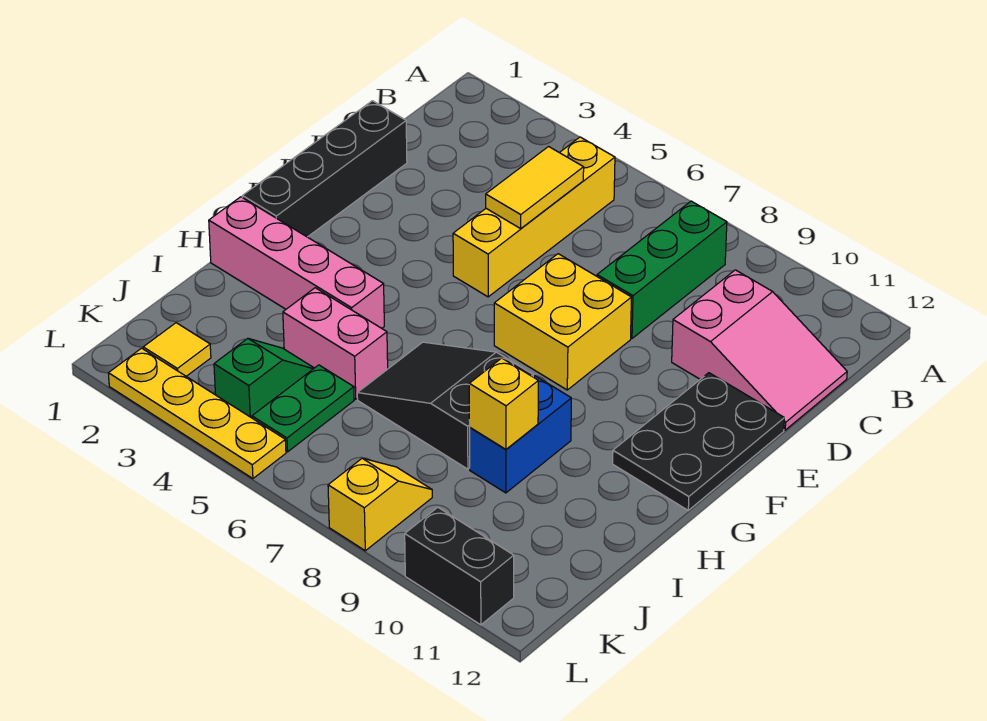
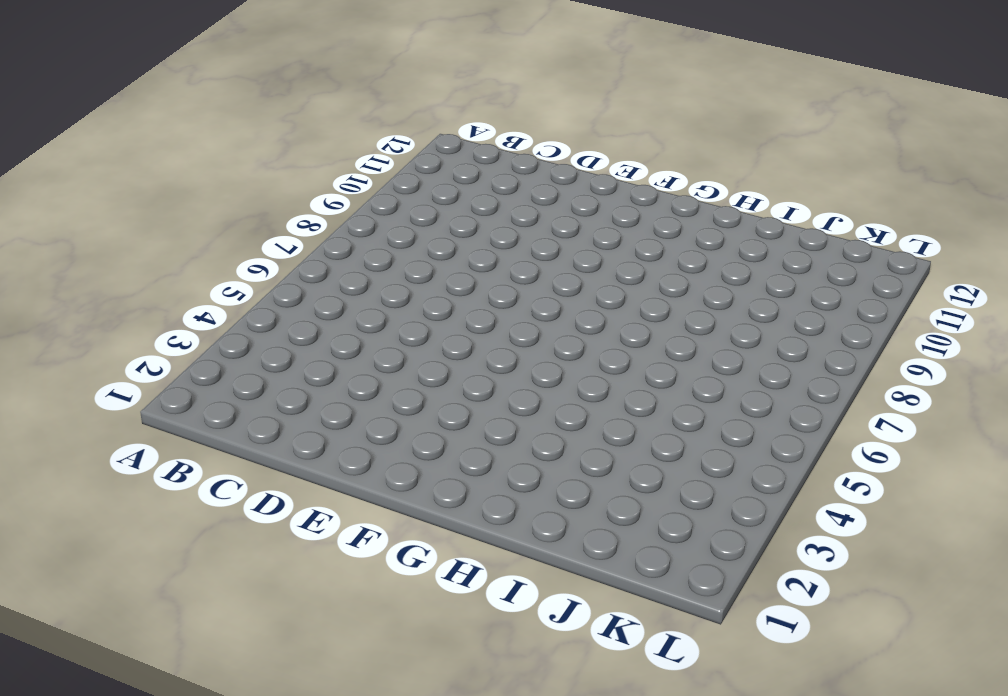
none -> yellow brick B5:E5 level 1
none -> green brick B8:D8 level 1
none -> pink slope C10:D12 level 1 top 10

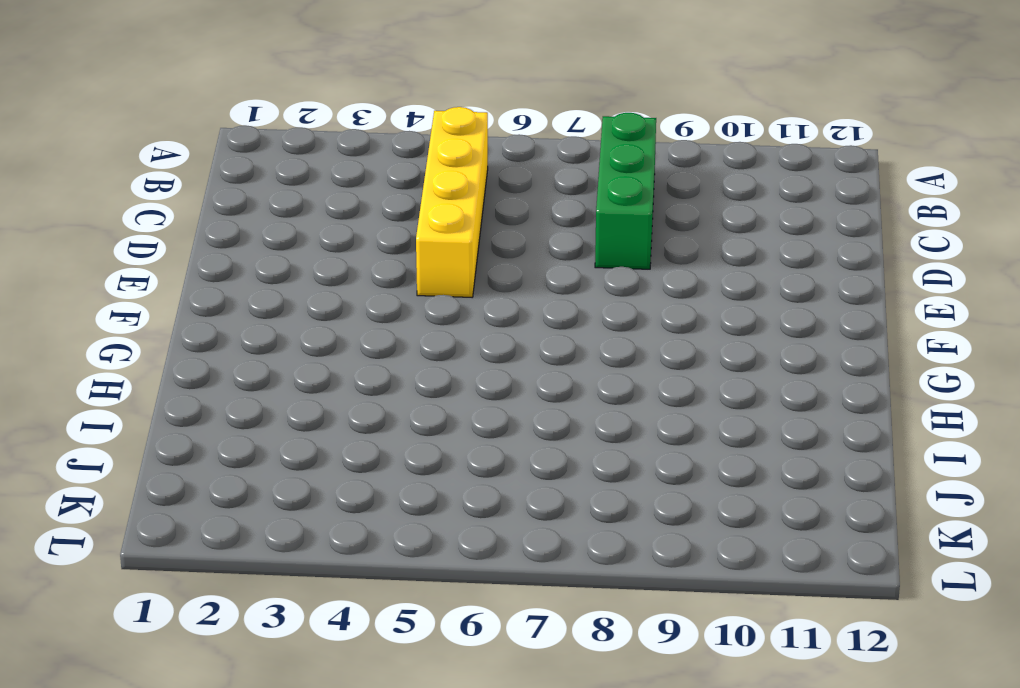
none -> pink slope C10:D12 level 1 top 10
none -> black brick D1:G1 level 1
none -> yellow brick E7:F8 level 1

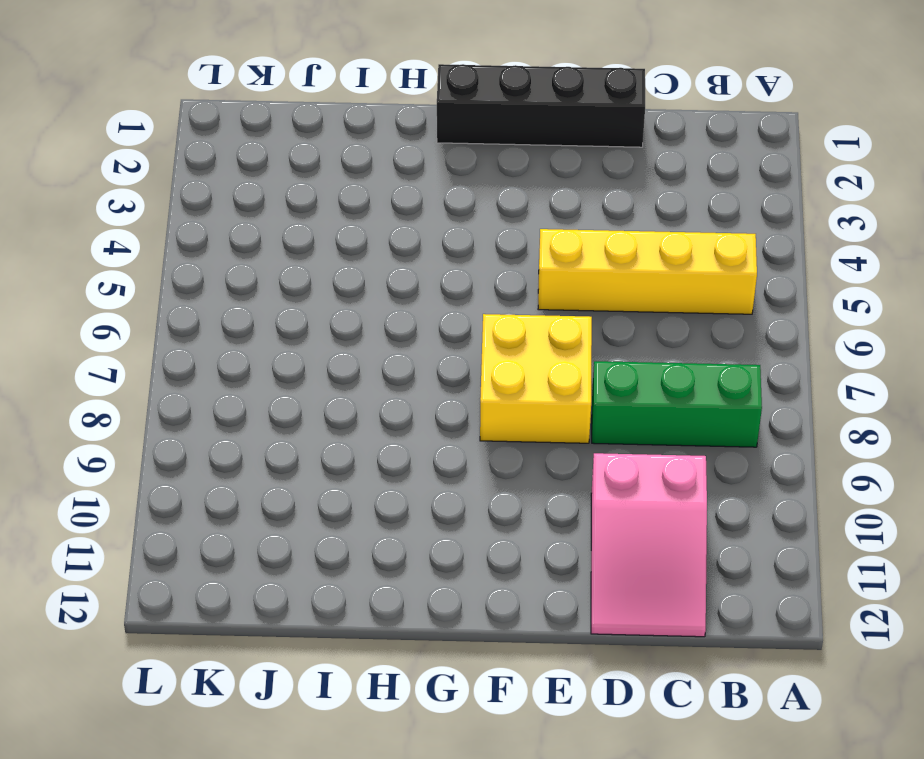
none -> black plate E11:G12 level 1
none -> pink brick H1:H4 level 1
none -> black slope H6:I8 level 1 top 8

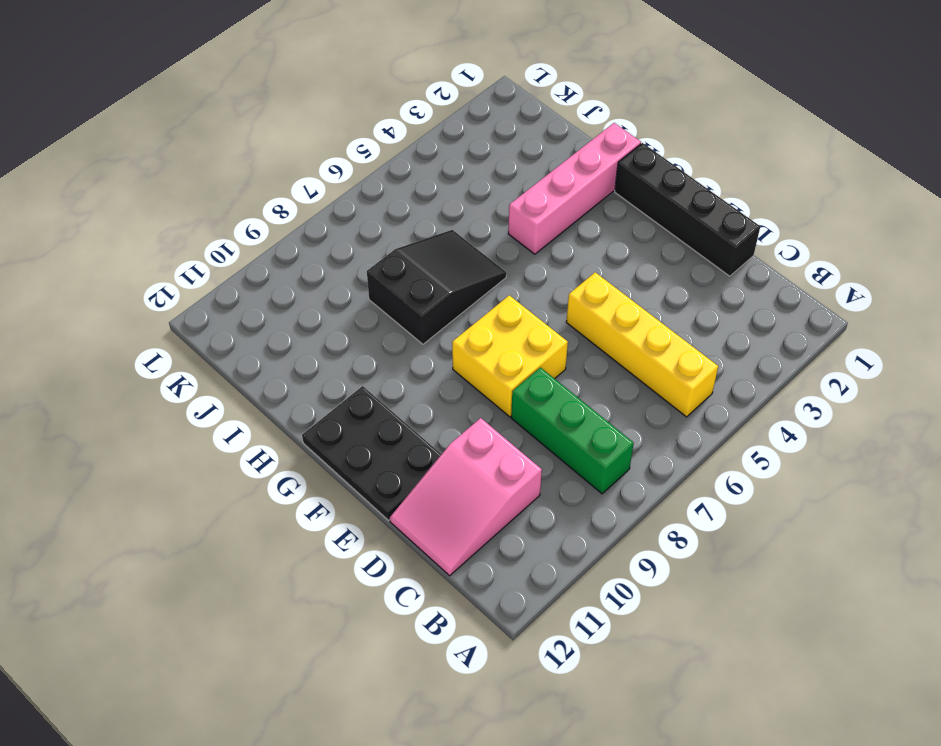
none -> blue brick H9:I9 level 1
none -> pink brick I4:I5 level 1
none -> green slope J4:K4 level 1 top K

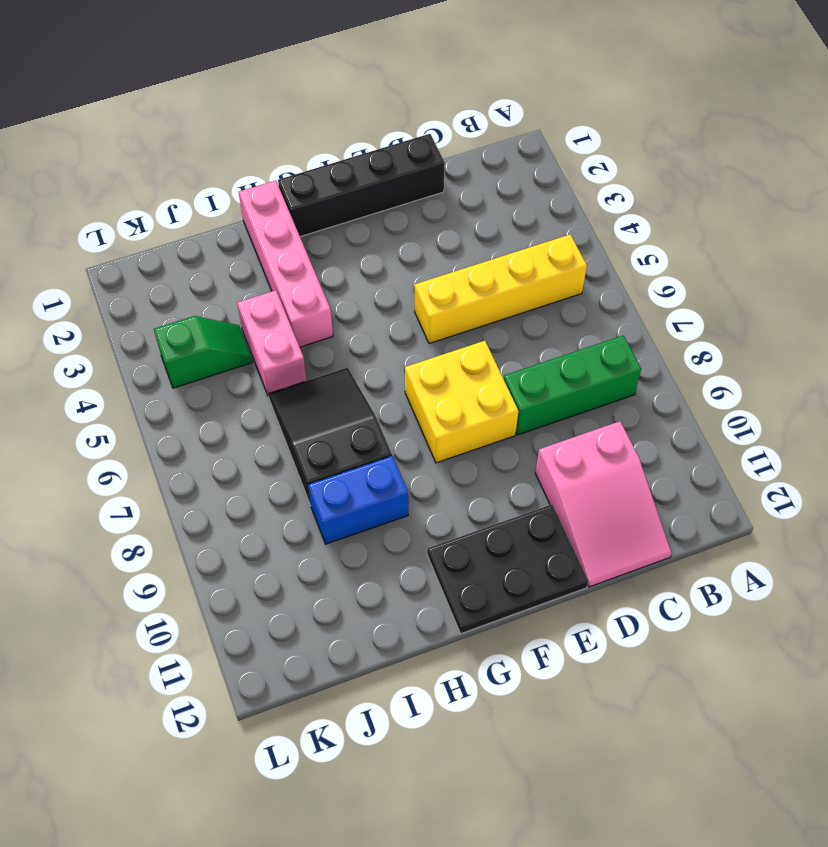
none -> green plate J5:K5 level 1
none -> yellow tile K2 level 1
none -> yellow slope K8:L8 level 1 top L

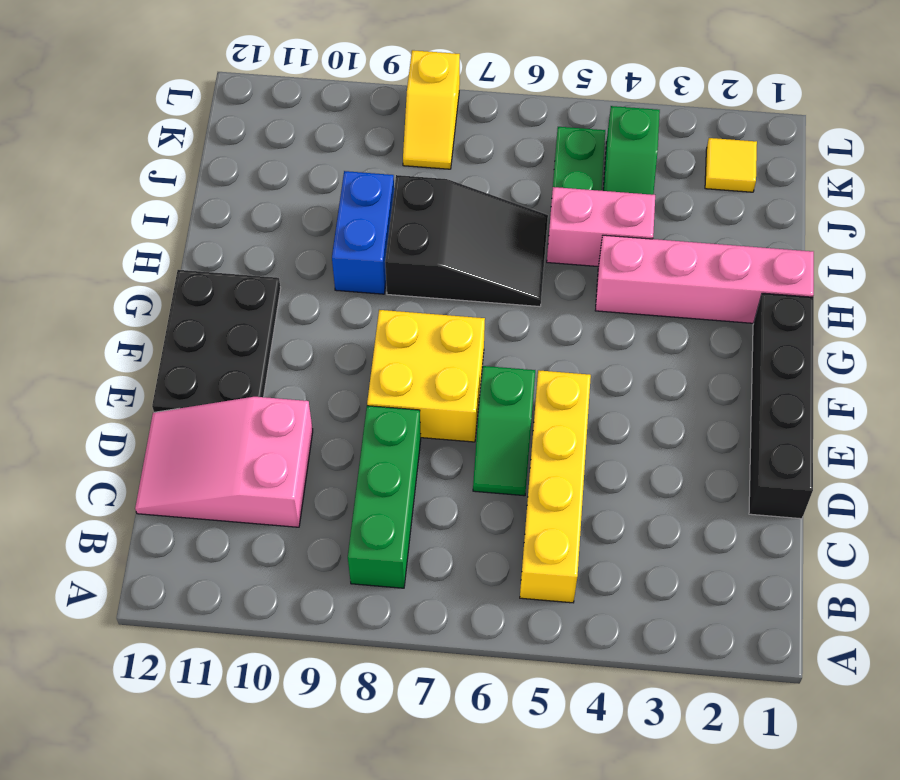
green slope D6:E6 level 1 top E -> none
none -> yellow plate L2:L5 level 1
none -> black brick L10:L11 level 1
none -> yellow tile C5:D5 level 2

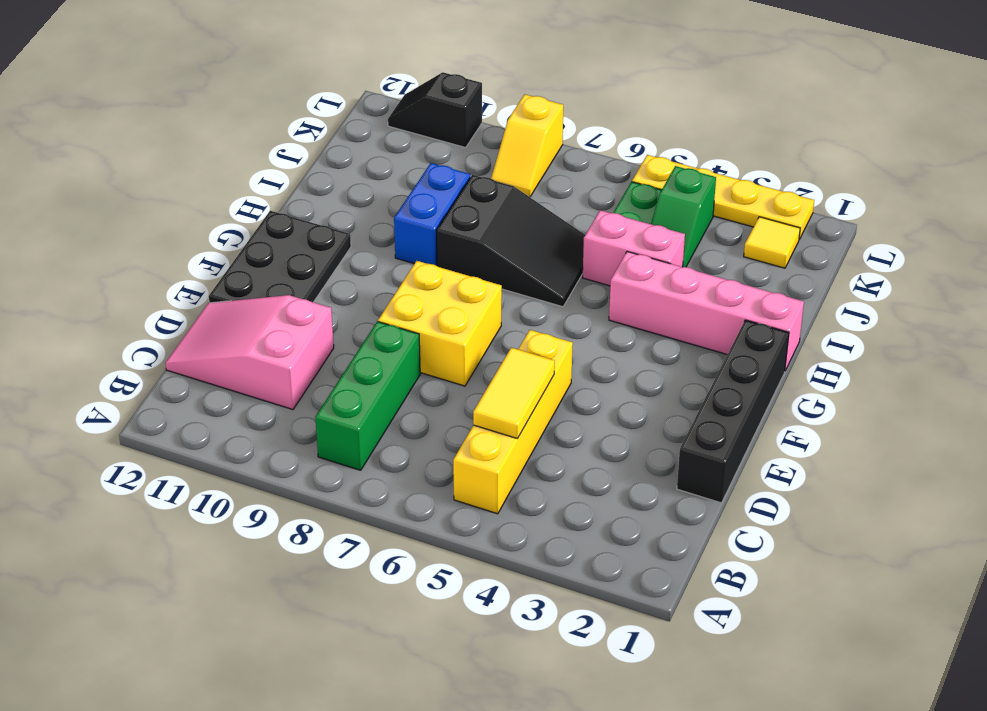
black slope L10:L11 level 1 top 10 -> black brick L10:L11 level 1
none -> yellow brick I9 level 2

